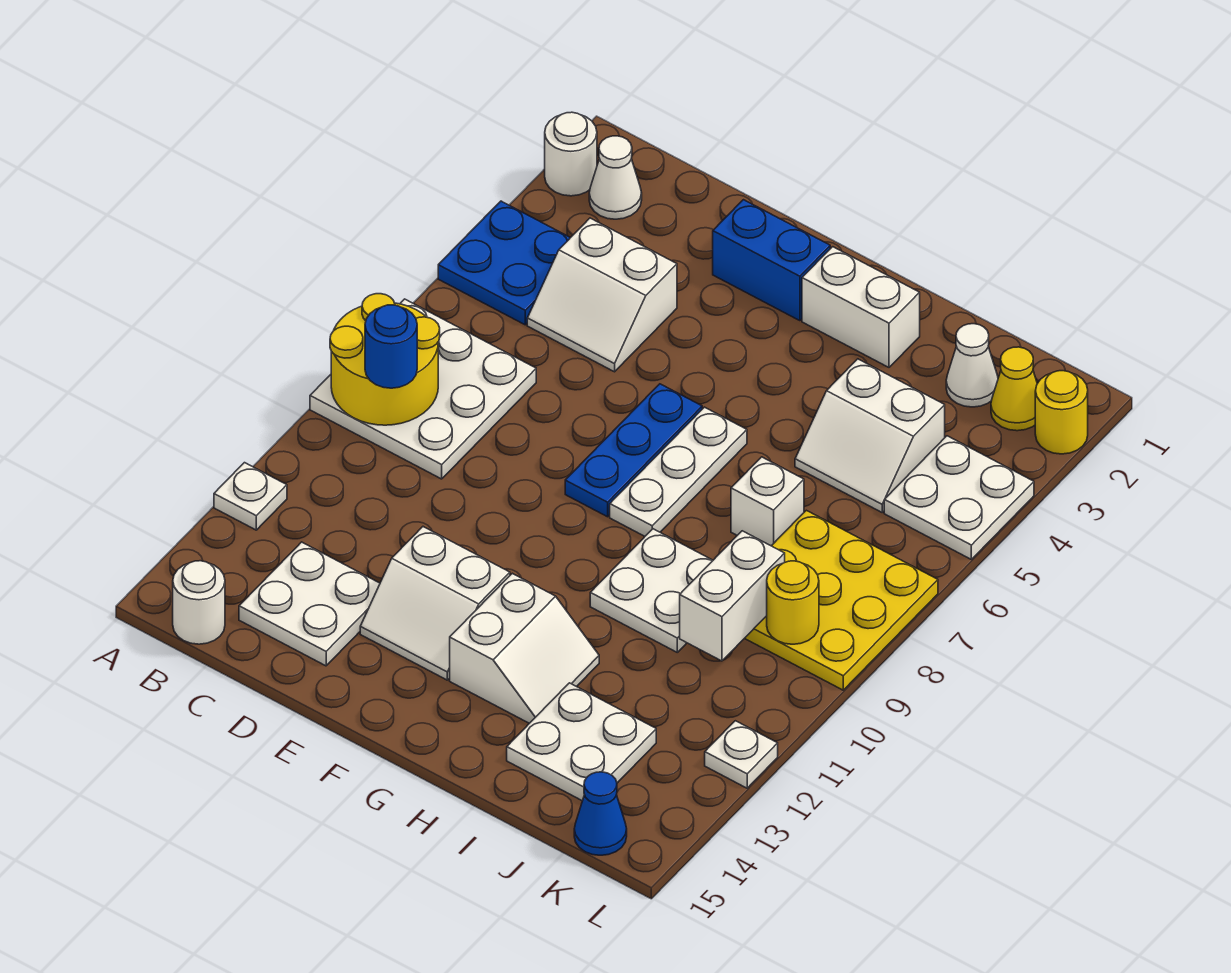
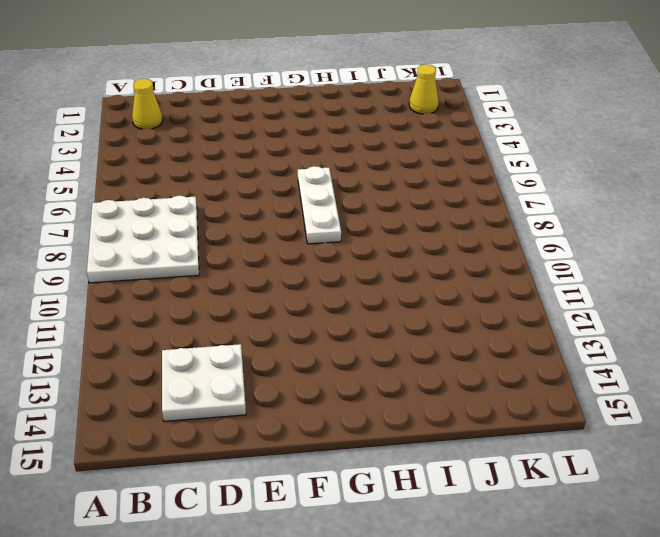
yellow cone B2 level 1 -> white cone B2 level 1
none -> white round brick A2 level 1
none -> blue plate A4:B5 level 1
none -> white plate A12 level 1

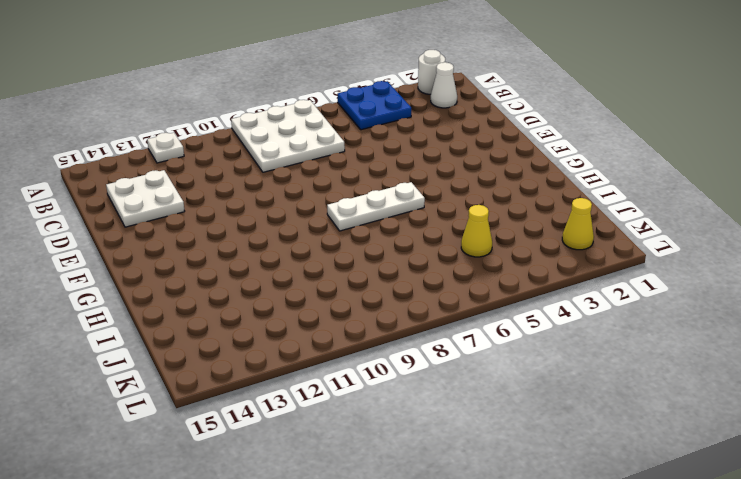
yellow cone J5 level 1 -> white slope I4:J5 level 1 top 4
none -> white round brick B15 level 1
none -> white slope C4:D5 level 1 top 4
none -> blue brick E2:F2 level 1

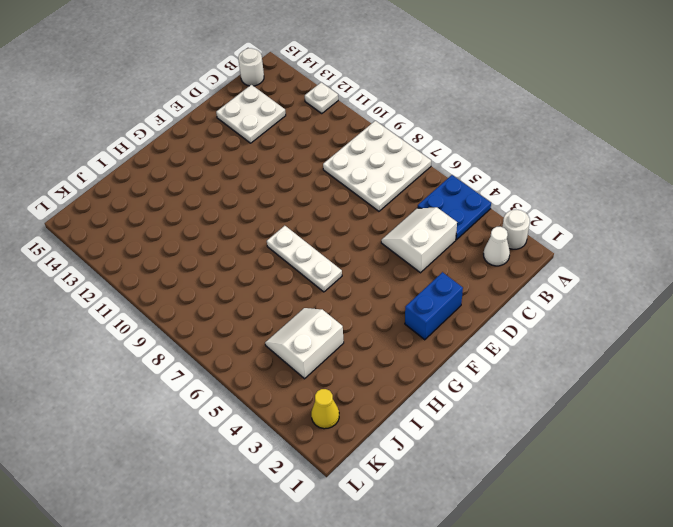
none -> white slope E12:F13 level 1 top 12
none -> blue plate F6:F8 level 1
none -> white brick G2:H2 level 1

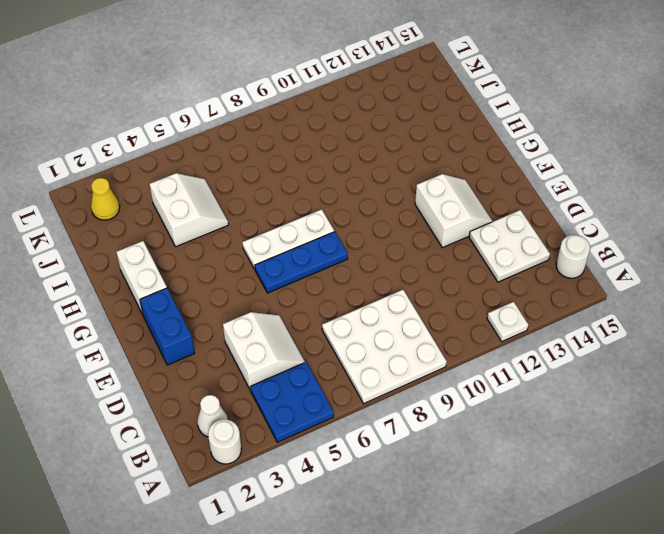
none -> white slope G12:H13 level 1 top G
none -> white plate H9:I10 level 1
none -> white brick I7 level 1

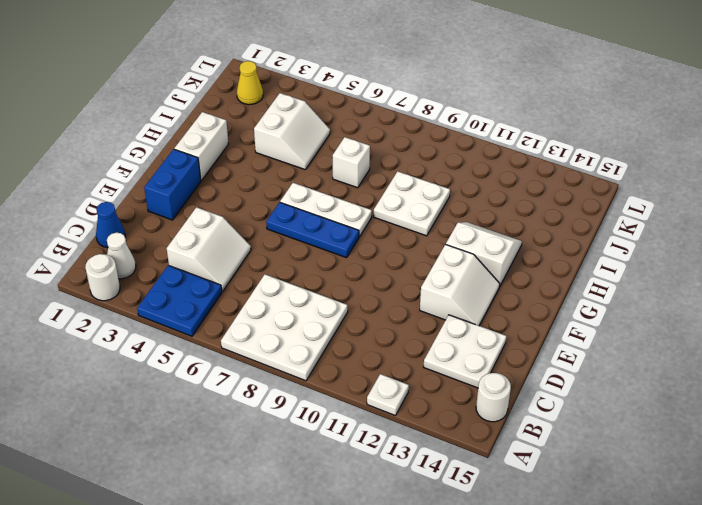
blue cone C1 level 1 -> blue cone K15 level 1
none -> white plate I13:J14 level 1
none -> white cone J2 level 1
none -> yellow plate J7:L9 level 1

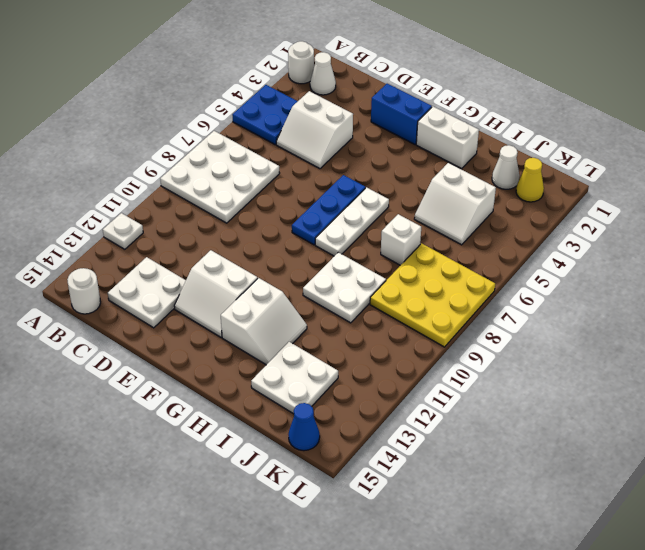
none -> white plate K4:L5 level 1
none -> yellow round brick L2 level 1
none -> white plate L12 level 1

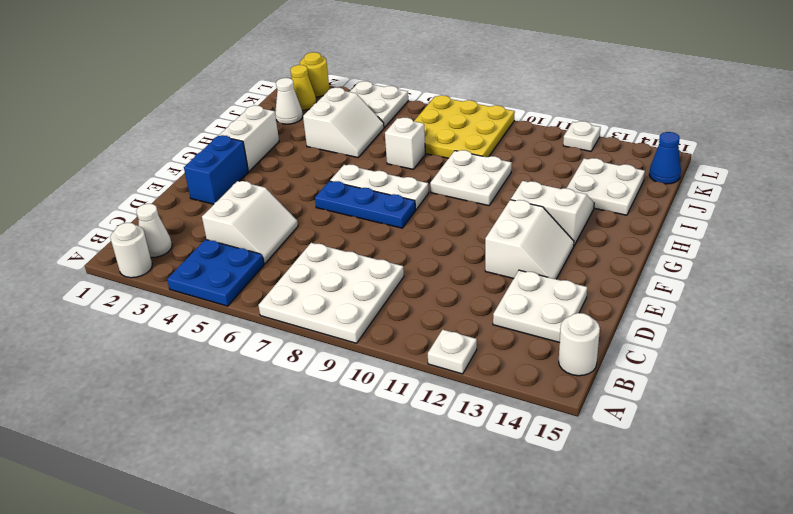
none -> yellow round brick A8:B9 level 2
none -> white brick J9:J10 level 2
none -> yellow round brick K9 level 2

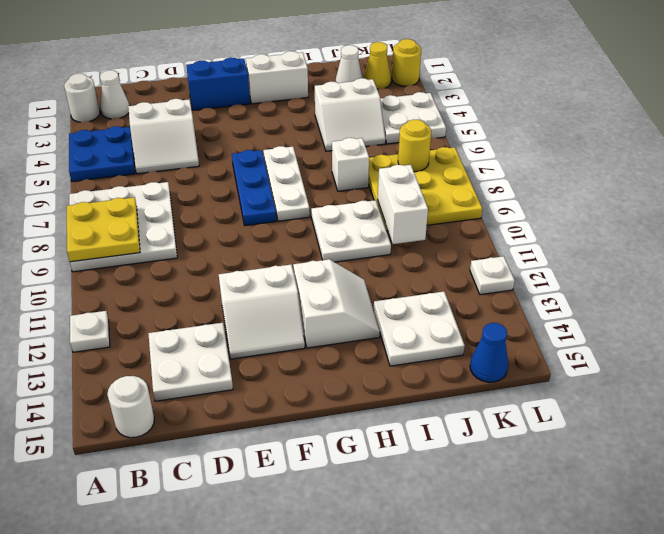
yellow plate A8:B9 level 2 -> yellow round brick A8:B9 level 2
yellow round brick K7 level 2 -> yellow round brick K9 level 2
none -> blue round brick B9 level 3

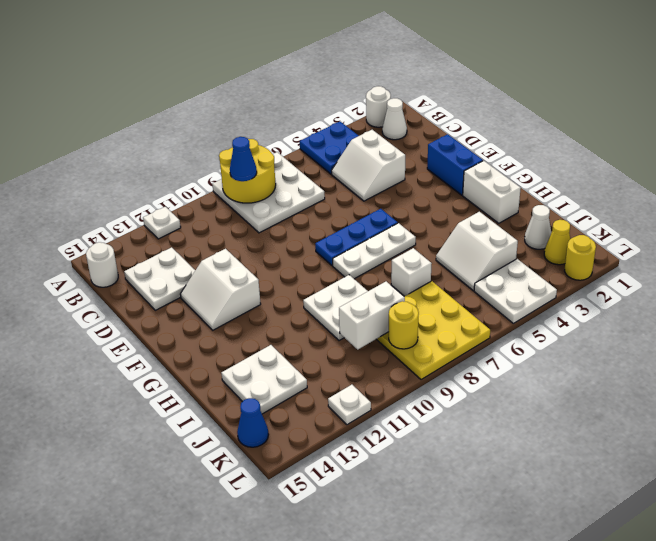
blue cone B9 level 3 -> blue round brick B9 level 3
none -> white slope G12:H13 level 1 top G

